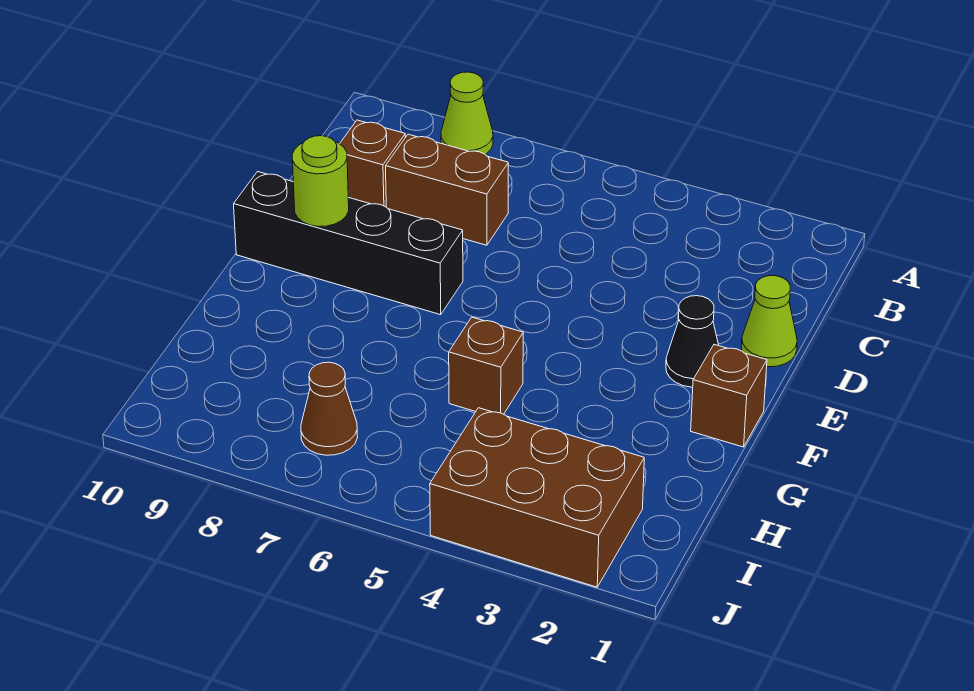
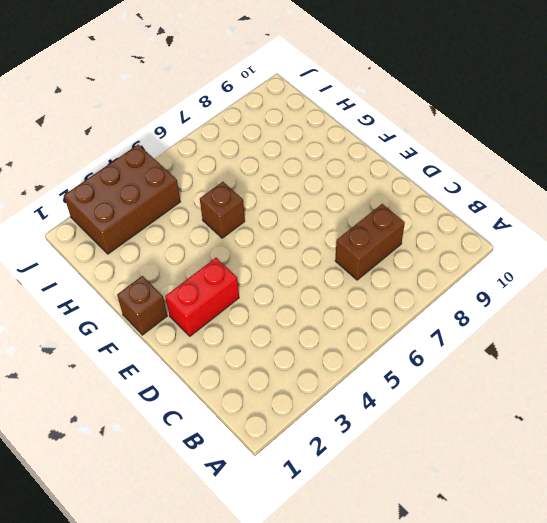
red brick E2:E3 level 1 -> black cone E2 level 1
none -> lime cone A8 level 1
none -> brown brick C9 level 1

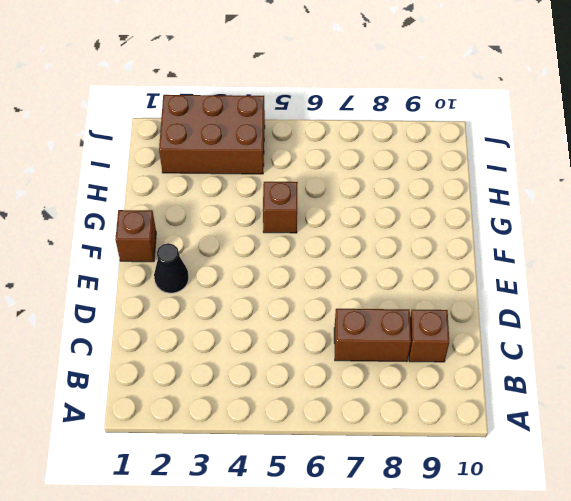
none -> lime cone A8 level 1
none -> lime cone D1 level 1

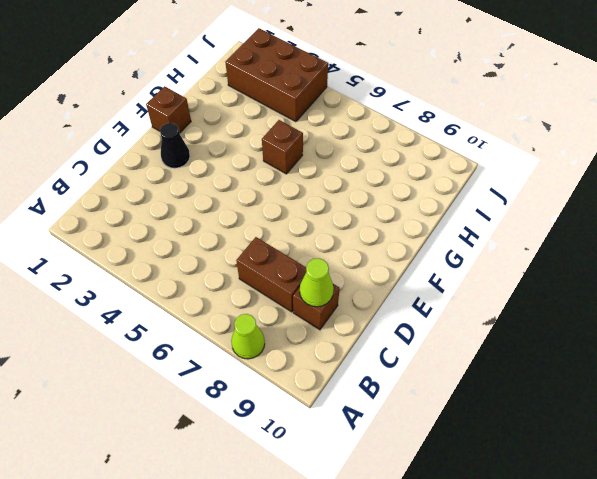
lime cone C9 level 2 -> lime cone D1 level 1
none -> black brick E7:E10 level 1
none -> brown cone I7 level 1

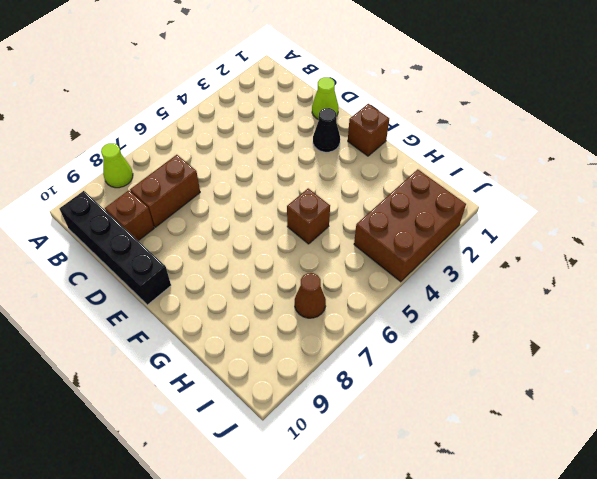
black brick B10:E10 level 1 -> black brick E7:E10 level 1
none -> lime round brick E9 level 2

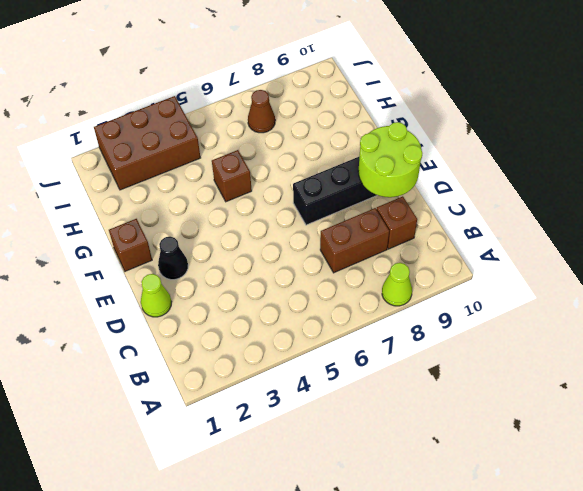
lime round brick D9:E10 level 2 -> lime round brick E9 level 2

